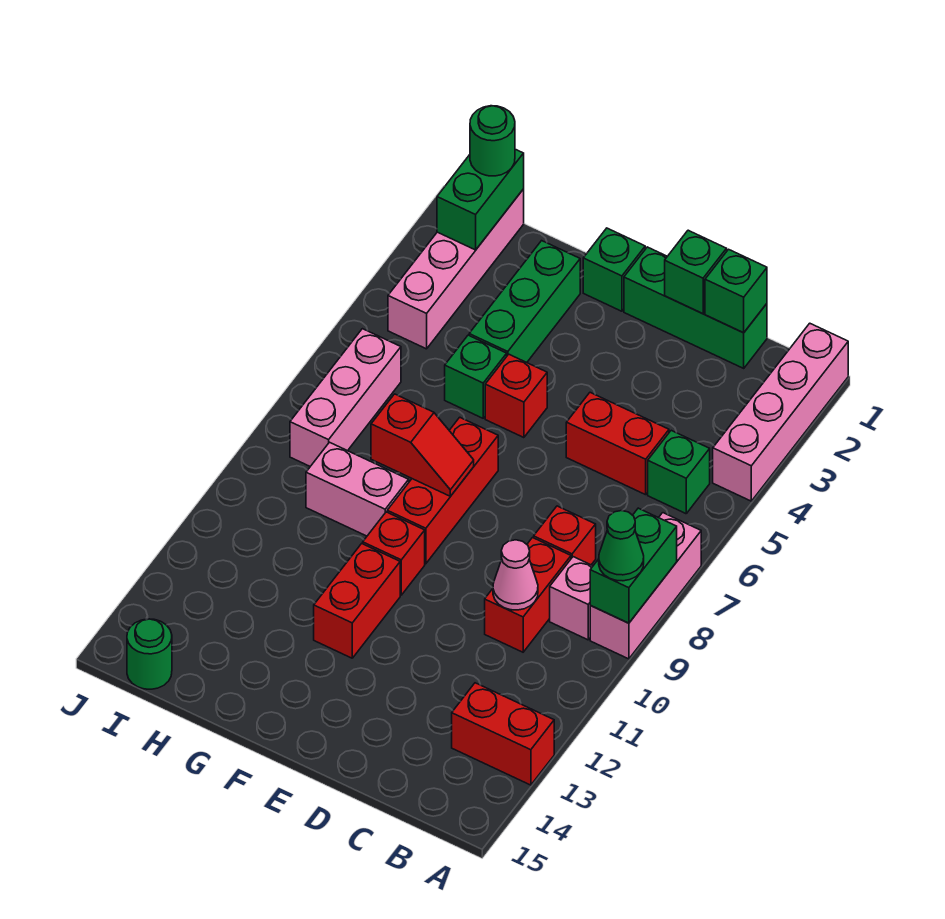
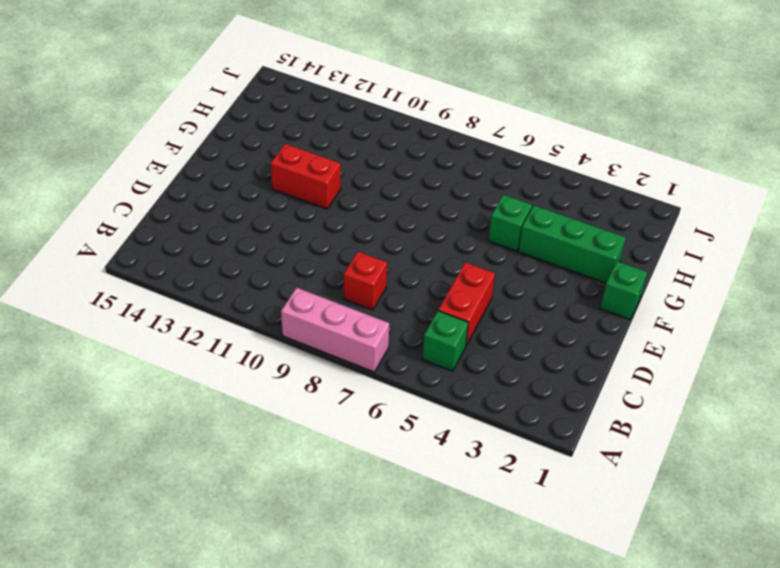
none -> pink brick A1:A4 level 1
none -> red brick A13:B13 level 1
none -> pink brick B9 level 1

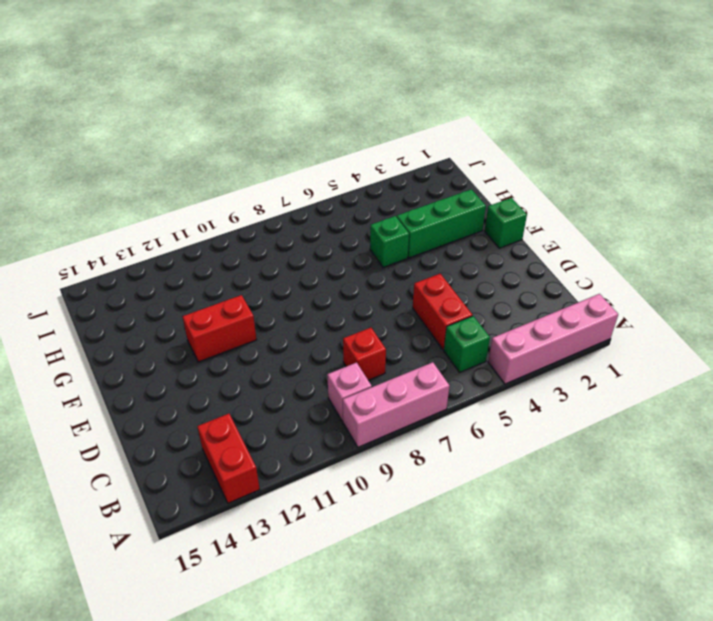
none -> green brick C1:E1 level 1
none -> red brick C9:C10 level 1
none -> red brick F5 level 1

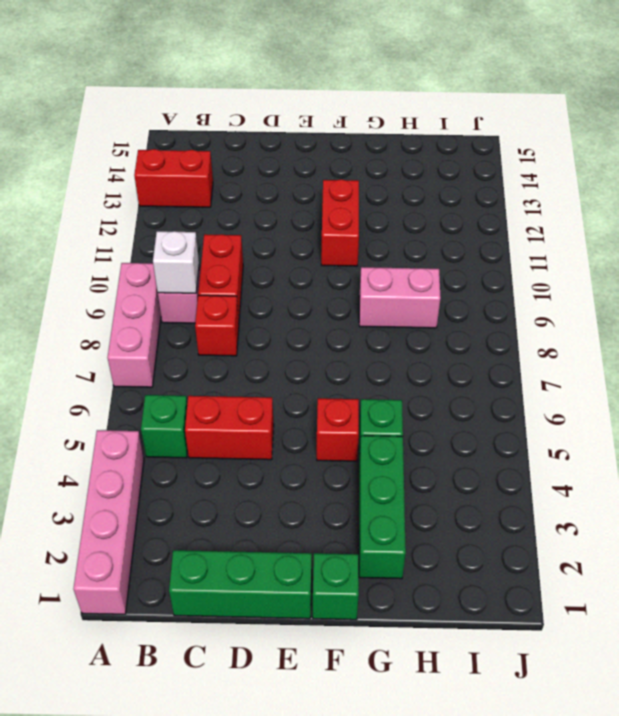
white brick B9 level 2 -> none
none -> red brick F7:F9 level 1
none -> red brick F10 level 1
none -> pink brick I1:I4 level 1

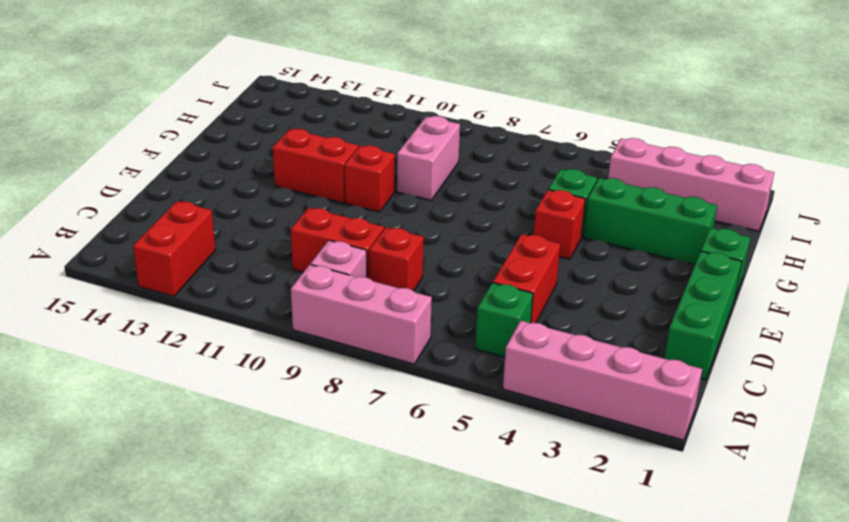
none -> red brick F7:F9 level 1
none -> pink brick I6:I8 level 1
none -> green round brick I15 level 1

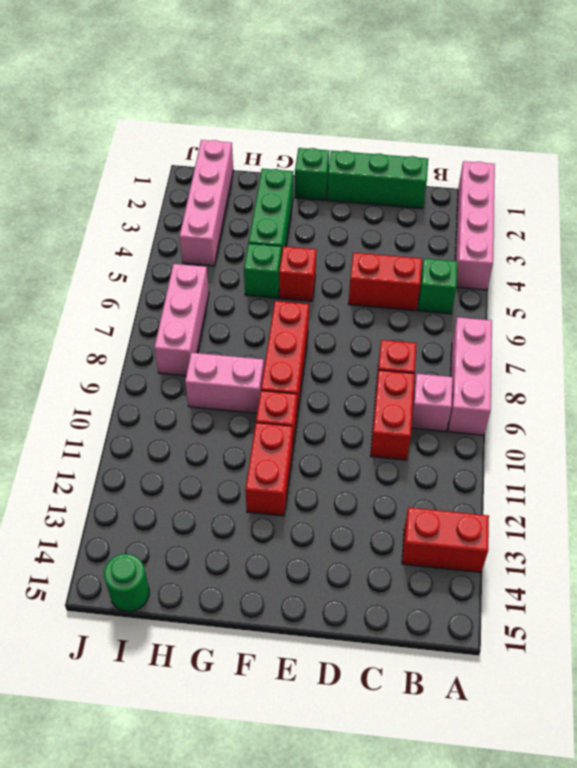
none -> green brick A8:A9 level 2
none -> green brick C1 level 2
none -> pink cone C10 level 2

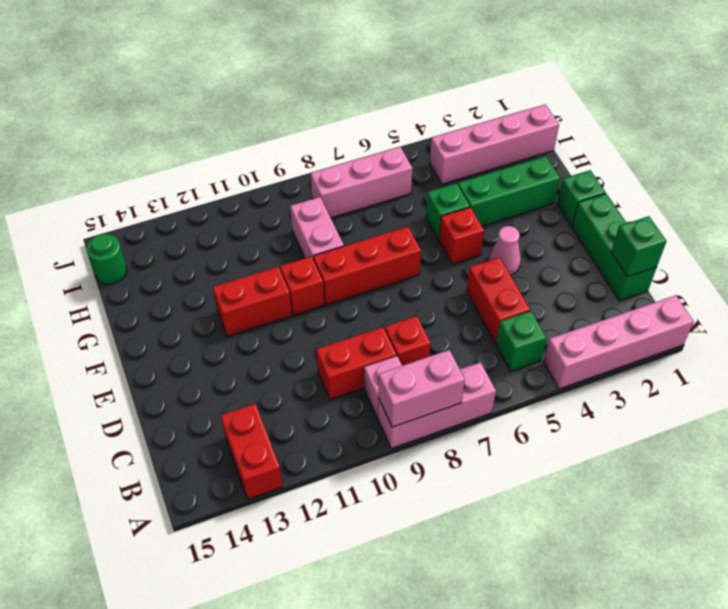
pink brick A8:A9 level 2 -> green brick A8:A9 level 2
pink cone E4 level 1 -> pink cone C10 level 2
none -> green brick D1 level 2
none -> red slope F8:G8 level 2 top G
none -> green brick I1:I2 level 2

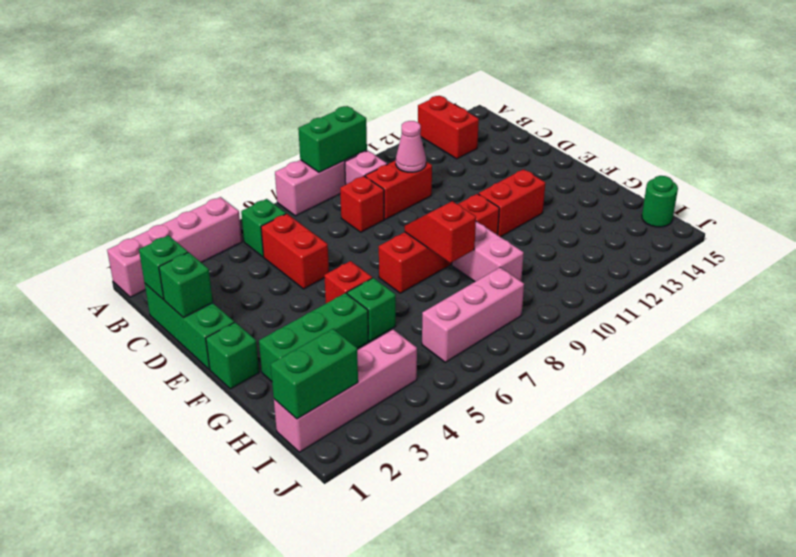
none -> green cone A9 level 3
none -> green round brick I1 level 3

